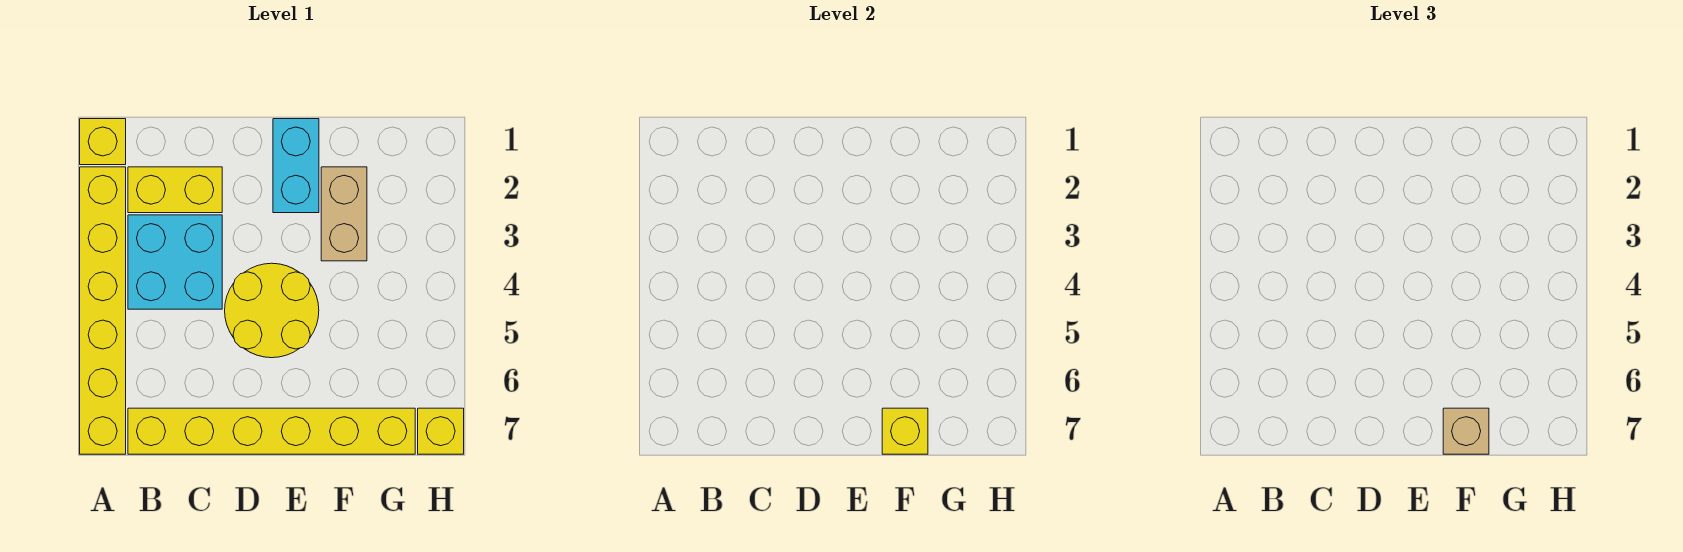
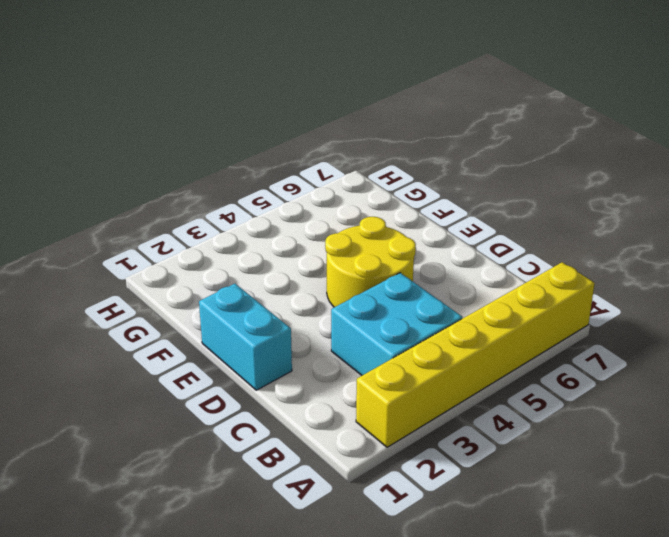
cyan brick D1:E1 level 1 -> cyan brick E1:E2 level 1
none -> yellow brick A1 level 1
none -> yellow brick B2:C2 level 1

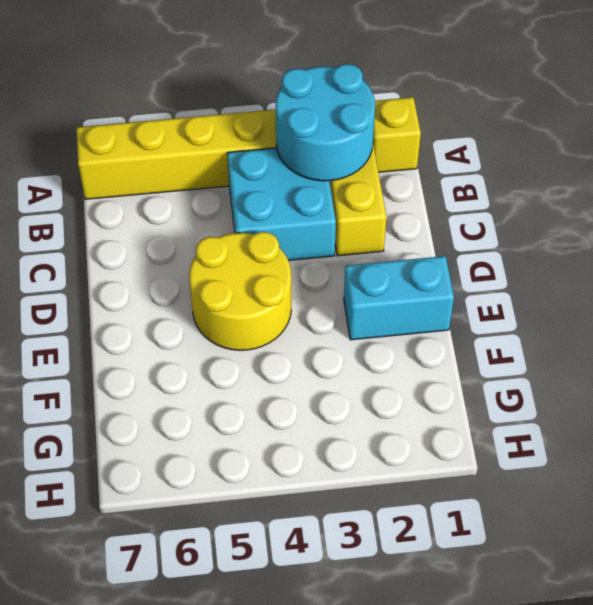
cyan round brick A2:B3 level 2 -> none
none -> yellow brick B7:G7 level 1
none -> tan brick F2:F3 level 1

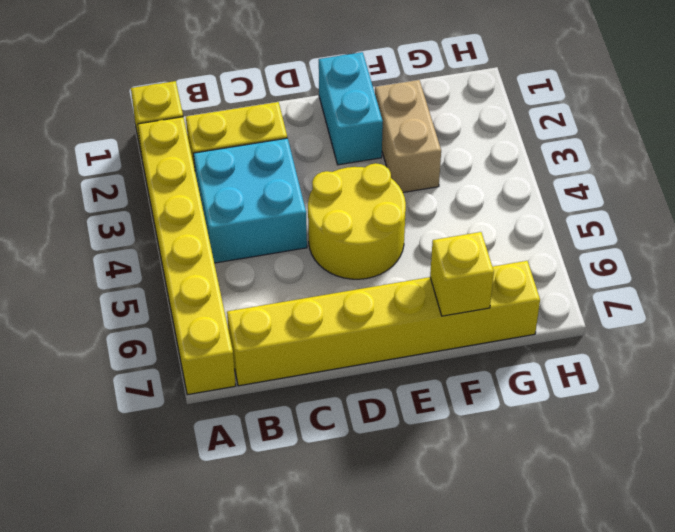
none -> yellow brick H7 level 1
none -> tan brick F7 level 3

